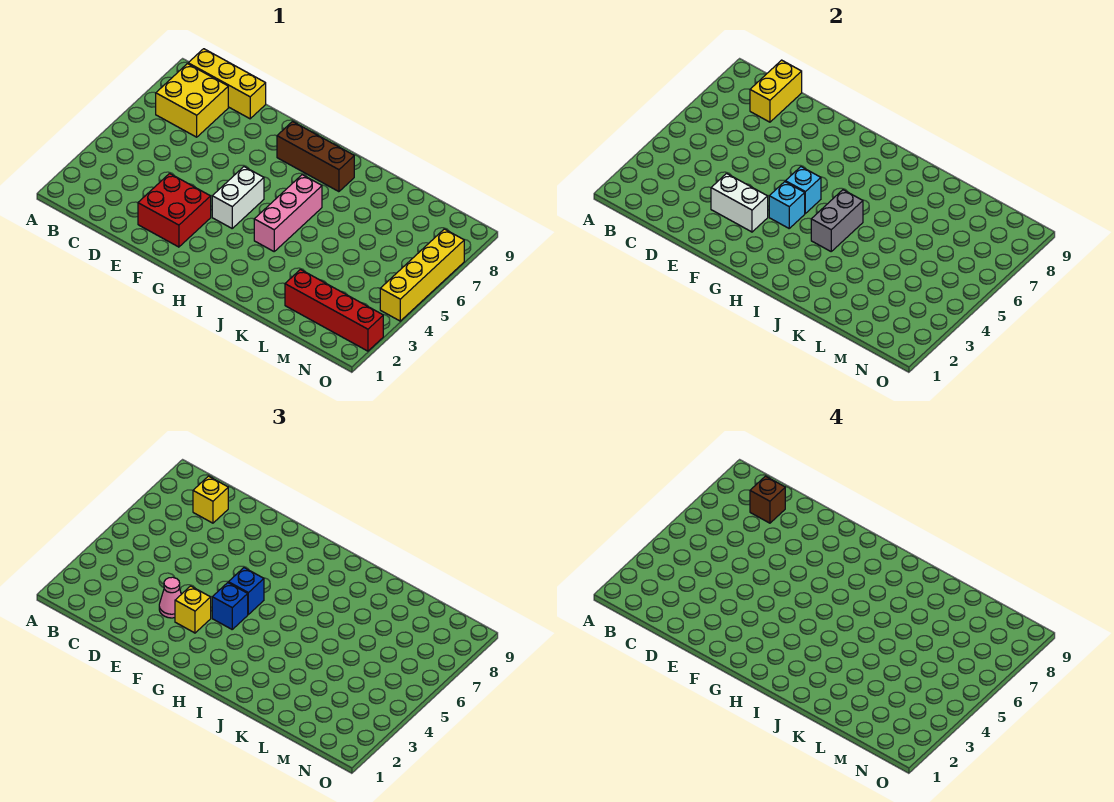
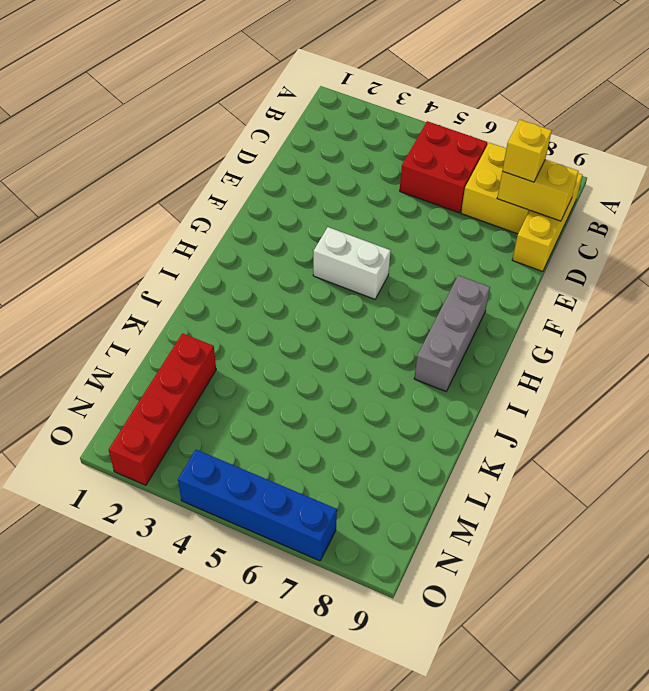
red brick B5:C6 level 1 -> red brick E2:F3 level 1
grey brick G8:I8 level 1 -> brown brick G8:I8 level 1
blue brick O4:O7 level 1 -> yellow brick O4:O7 level 1
none -> pink brick I4:I6 level 1
none -> white brick E3:F3 level 2
none -> cyan brick G4 level 2

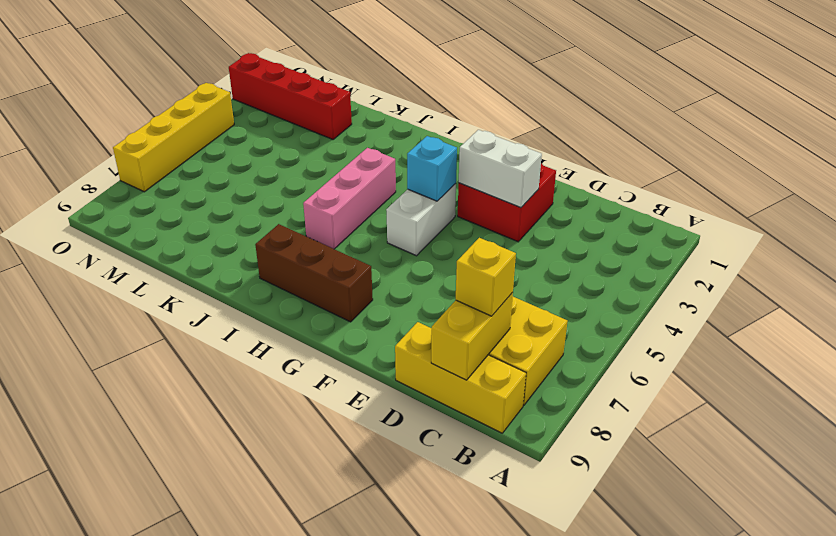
none -> cyan brick G5 level 2
none -> grey brick I4:I5 level 2
none -> pink cone E3 level 3

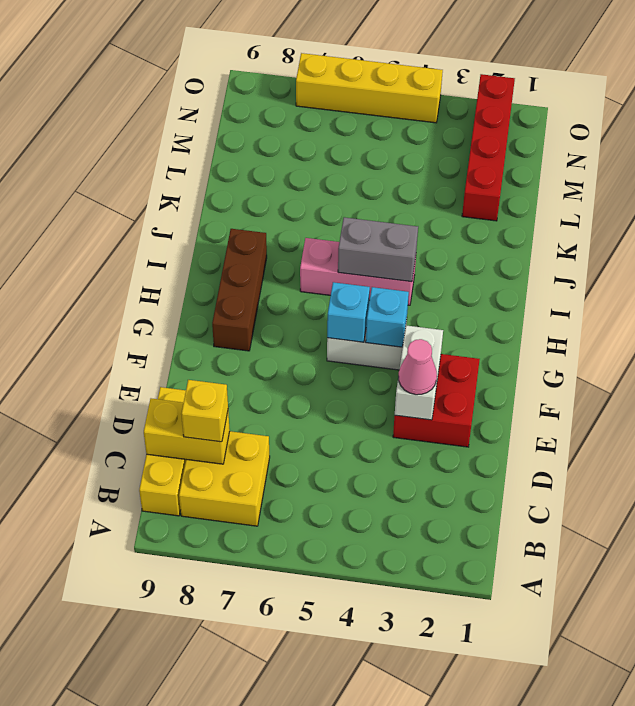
none -> yellow brick F3 level 3
none -> blue brick G4 level 3
none -> blue brick G5 level 3

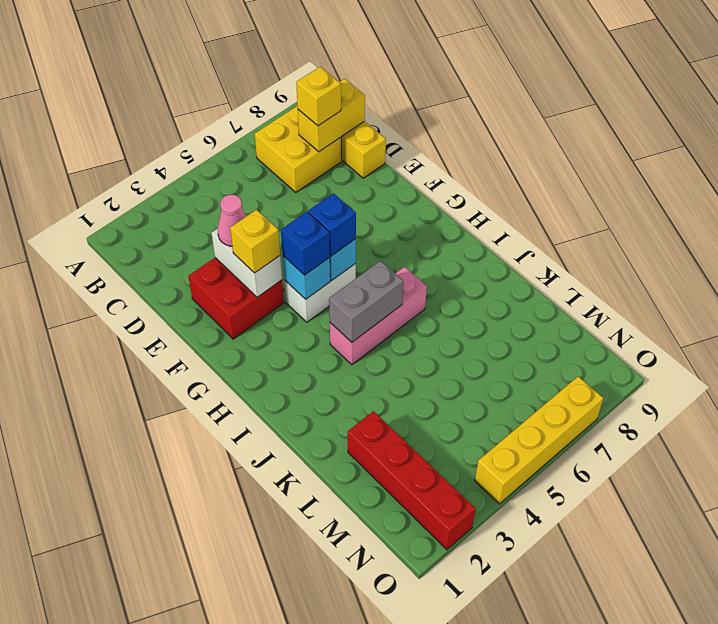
none -> brown brick G8:I8 level 1
none -> brown brick C8 level 4

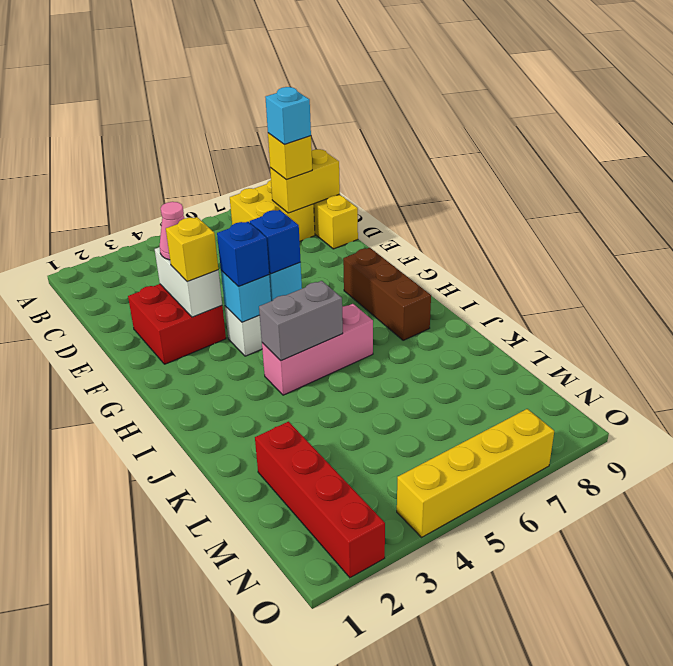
cyan brick C8 level 4 -> brown brick C8 level 4

